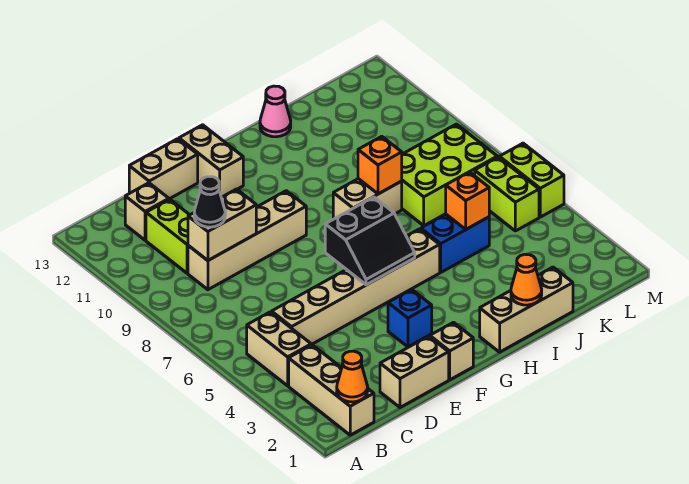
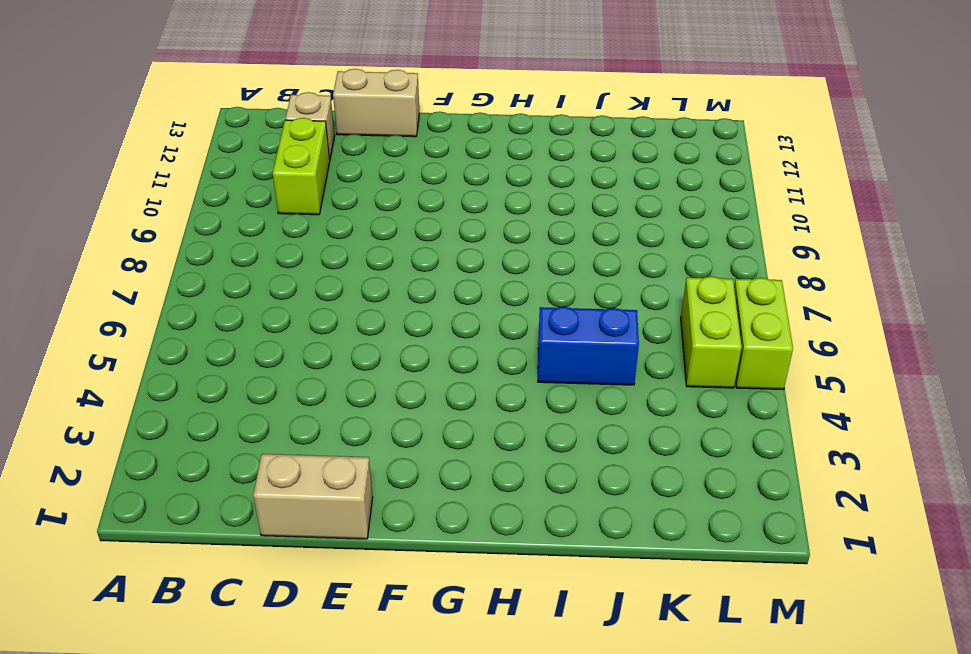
none -> tan brick B1:B3 level 1
none -> tan brick B4:B5 level 1
none -> tan brick C5:H5 level 1

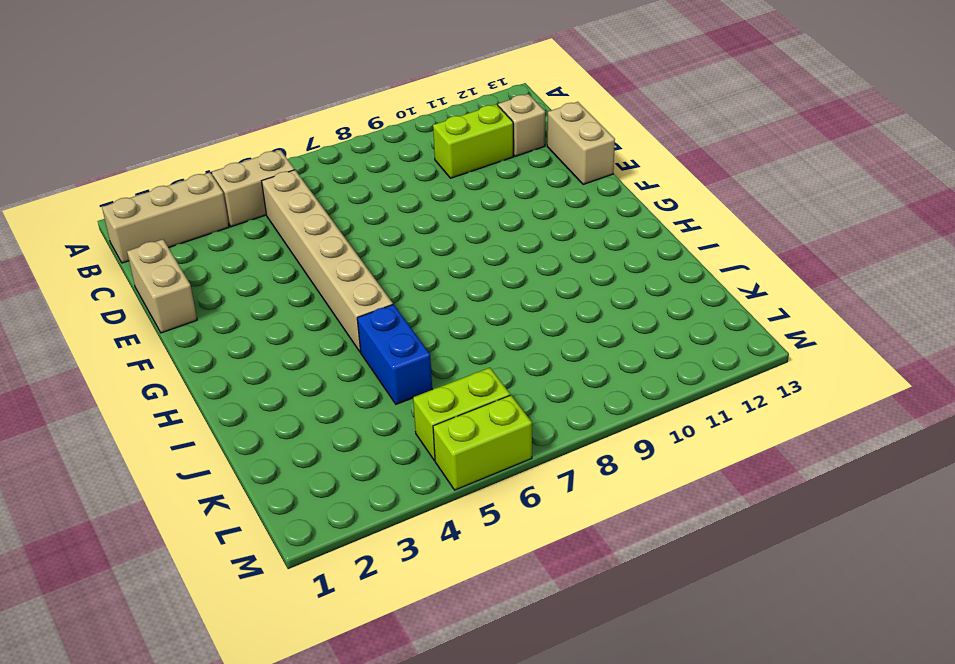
none -> tan brick C9:F9 level 1
none -> tan brick F1 level 1
none -> blue brick F3 level 1

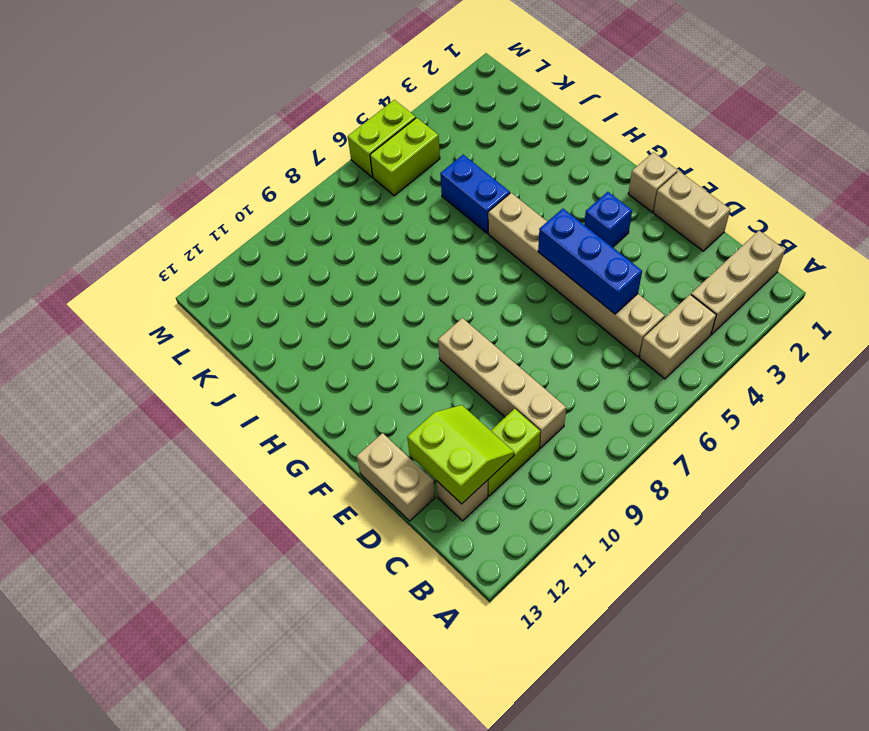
lime slope C11:D12 level 2 top 12 -> none
blue brick D5:F5 level 2 -> black slope F5:G6 level 2 top 6
none -> tan brick F12:F13 level 1
none -> tan brick H1:J1 level 1
none -> tan brick H8:I8 level 1

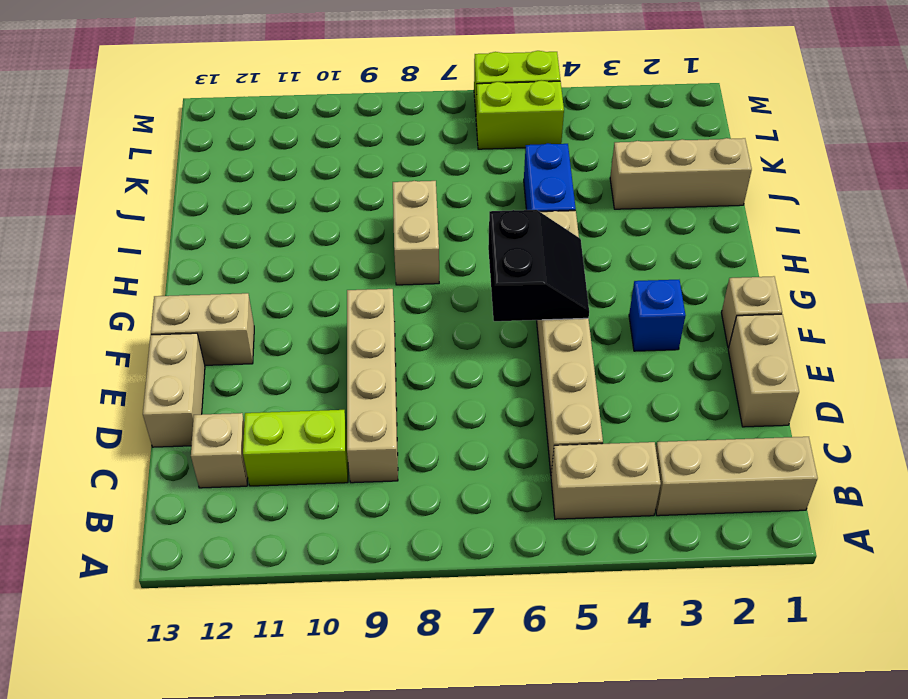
tan brick J1:J3 level 1 -> tan brick H1:J1 level 1
none -> pink cone I13 level 1
none -> lime brick J7:L8 level 1
none -> orange cone B1 level 2

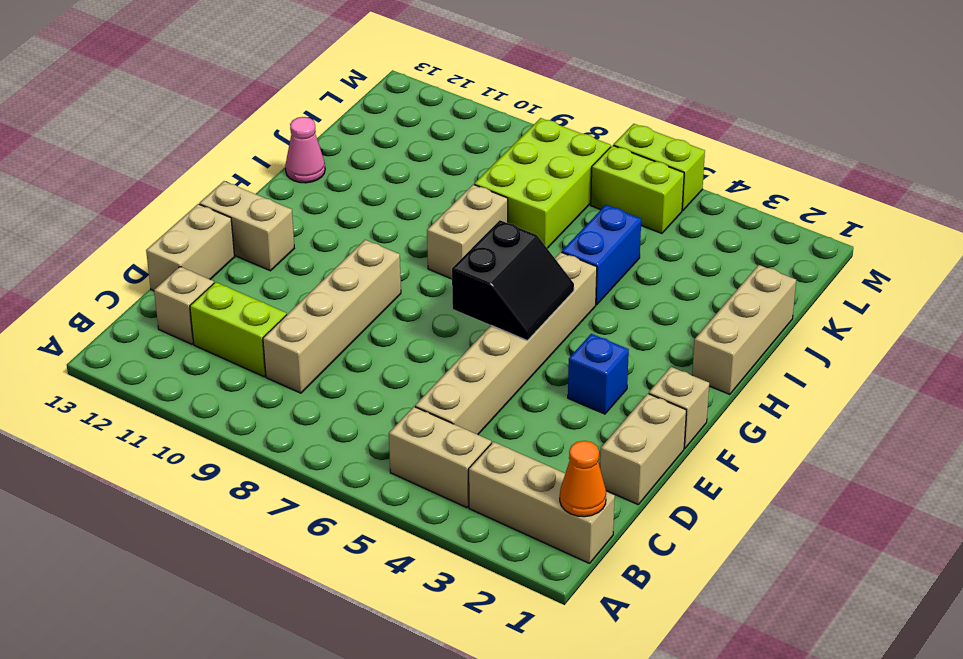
none -> tan brick C9:D9 level 2
none -> orange cone I1 level 2
none -> orange brick I8 level 2

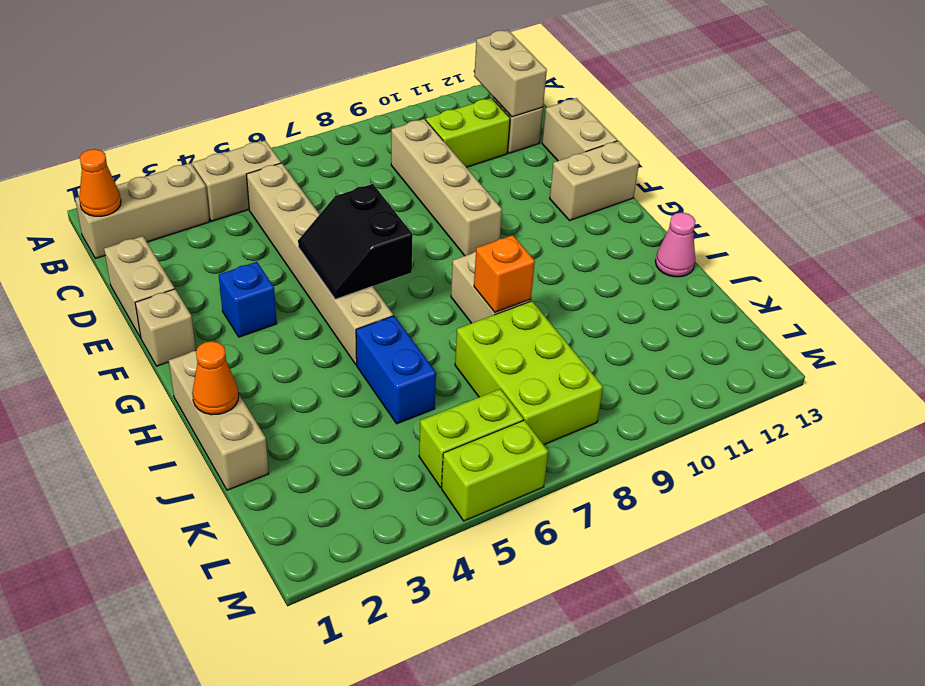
tan brick B12:C12 level 2 -> tan brick C9:D9 level 2
none -> orange brick J5 level 2
none -> black cone C9 level 3

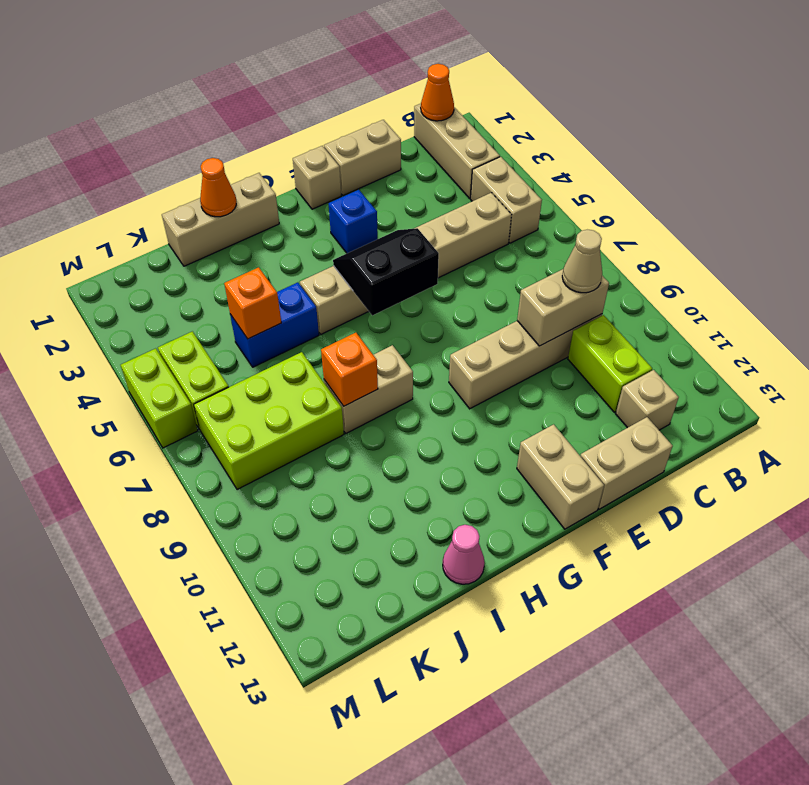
tan cone C9 level 3 -> black cone C9 level 3

